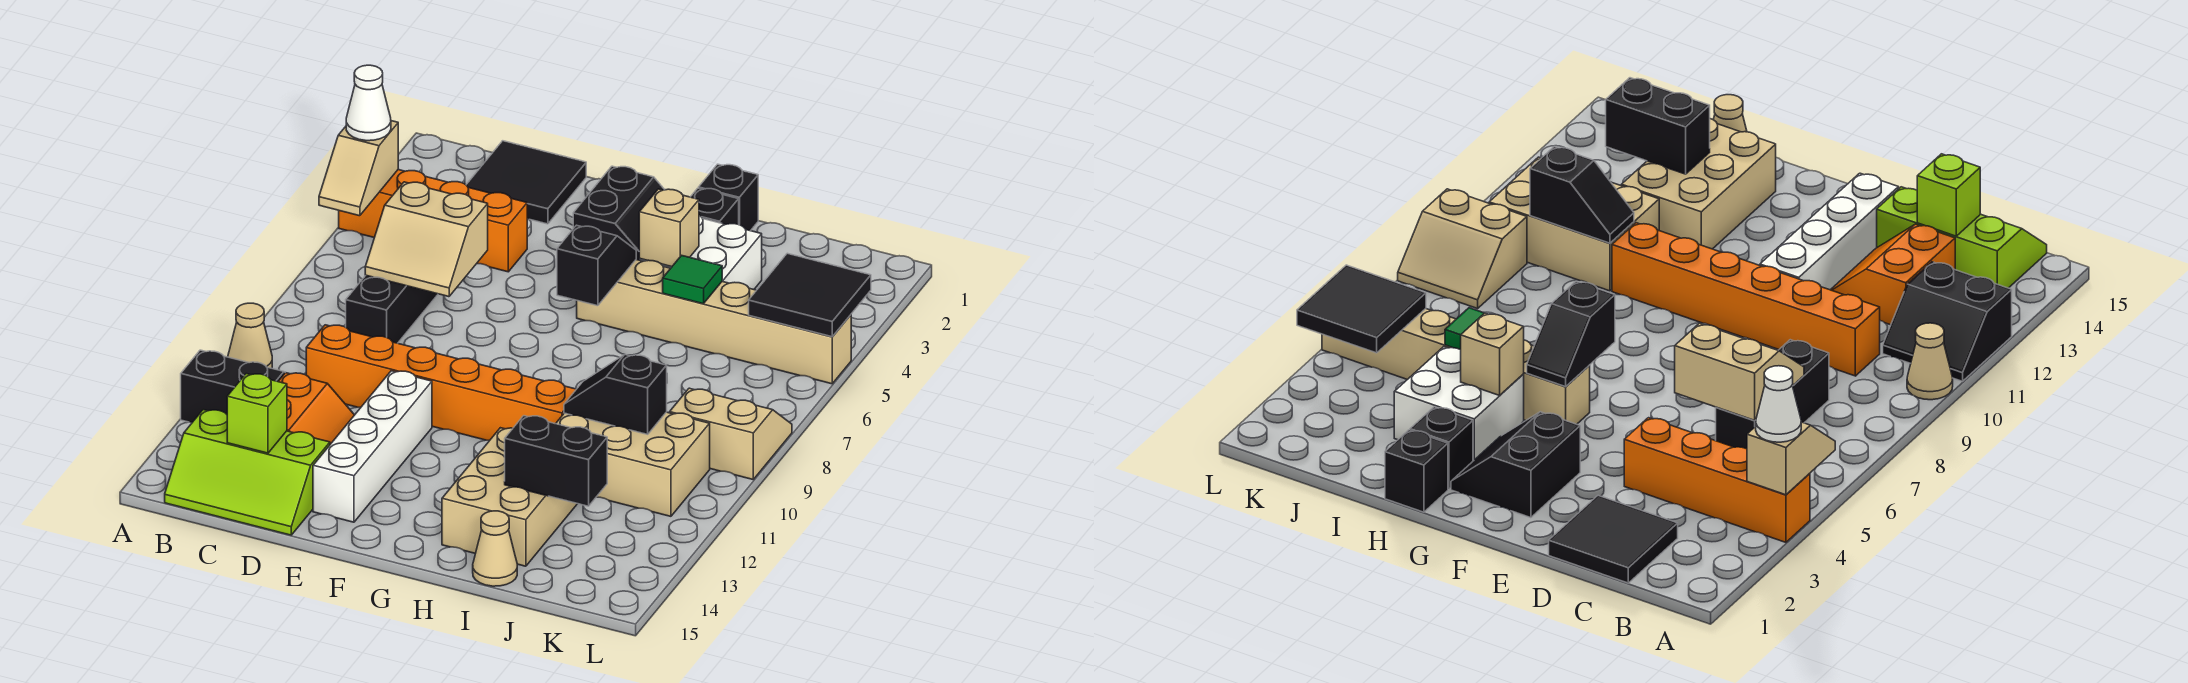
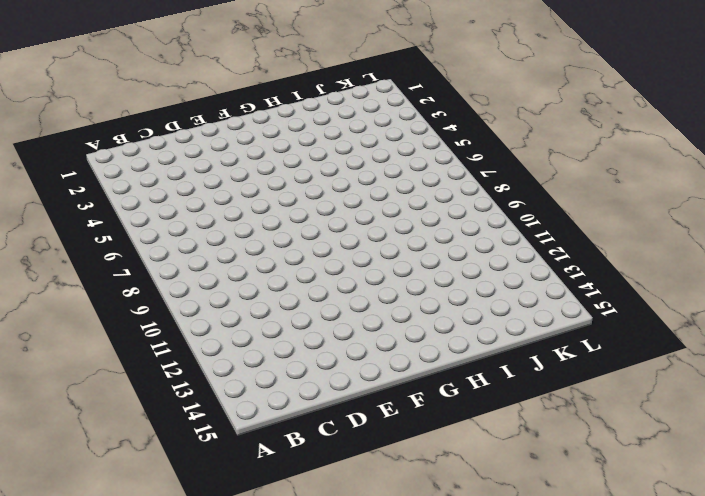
none -> orange brick A4:D4 level 1
none -> tan cone A10 level 1
none -> black slope A11:B12 level 1 top 12

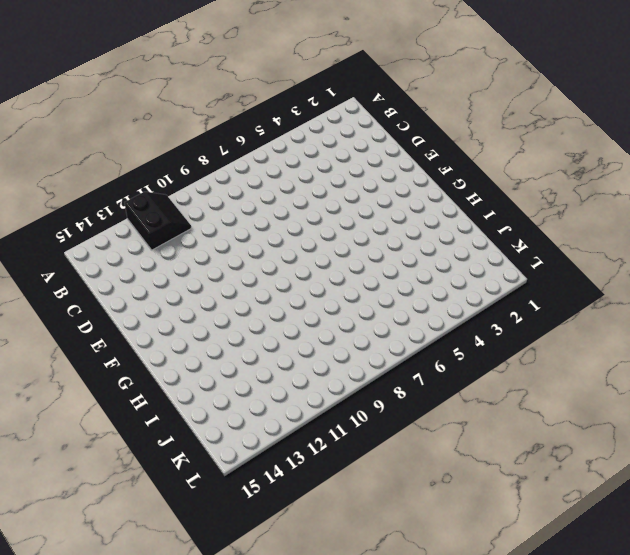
none -> orange brick A4:D4 level 1
none -> tan cone A10 level 1
none -> lime slope B14:D15 level 1 top 14

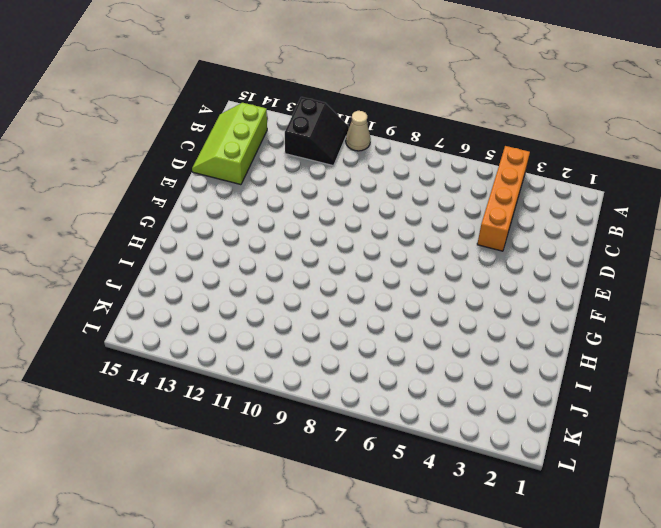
none -> black tile C1:D2 level 1
none -> black brick C6:C8 level 1
none -> orange brick C10:H10 level 1

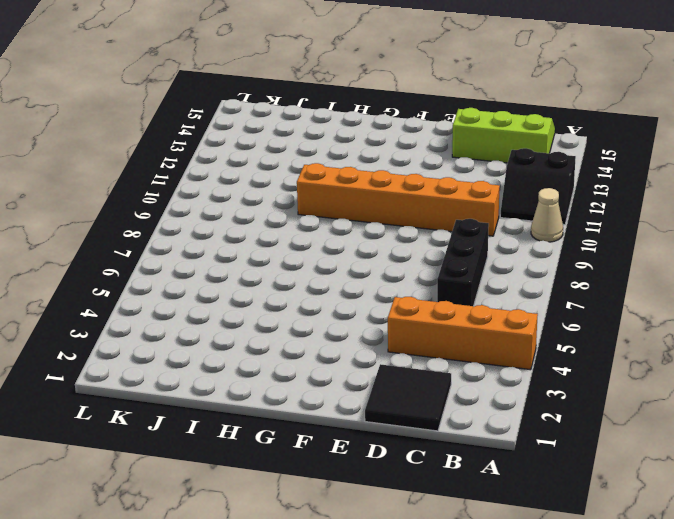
none -> orange slope C12:D13 level 1 top C
none -> white brick E11:E14 level 1
none -> black slope F2:G3 level 1 top F

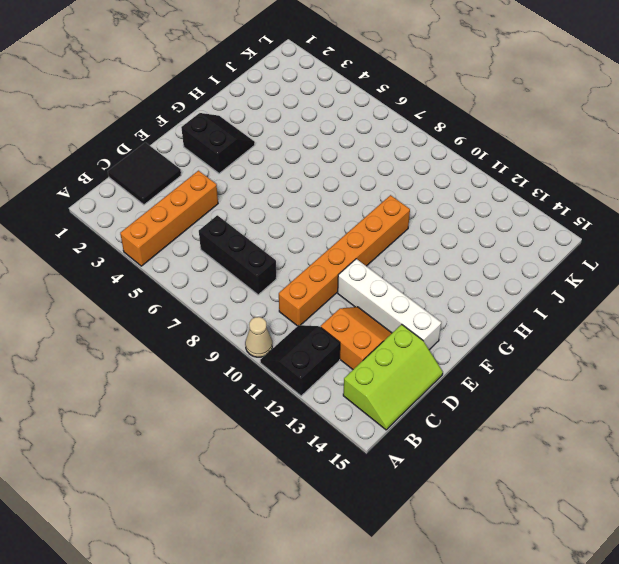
none -> tan brick G5:L5 level 1
none -> black brick H1 level 1
none -> black brick H2 level 1

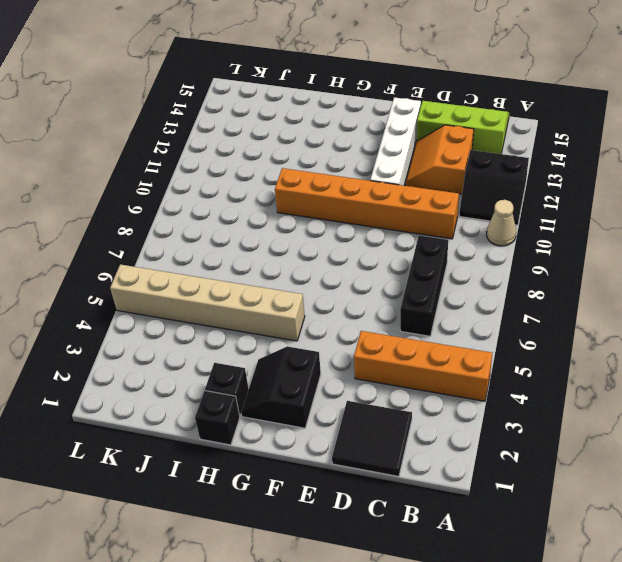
none -> white brick H3:I4 level 1
none -> tan brick H12:I14 level 1
none -> tan brick I10:K11 level 1

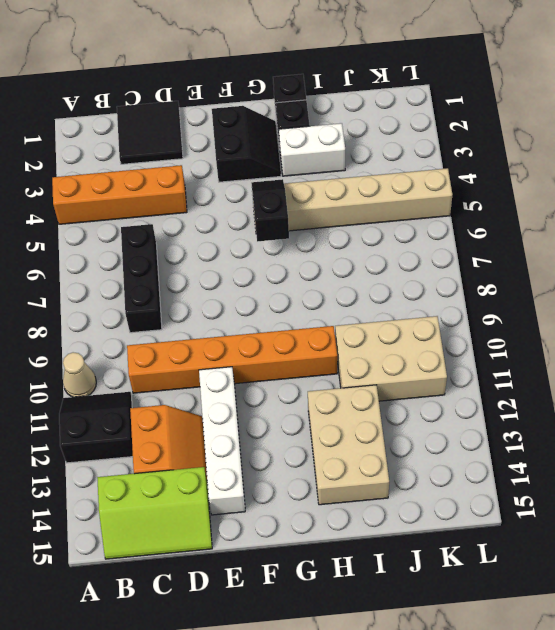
white brick H3:I3 level 1 -> white brick H3:I4 level 1
none -> tan cone I15 level 1
none -> tan slope K8:L9 level 1 top 9
none -> tan slope A4:A5 level 2 top 4

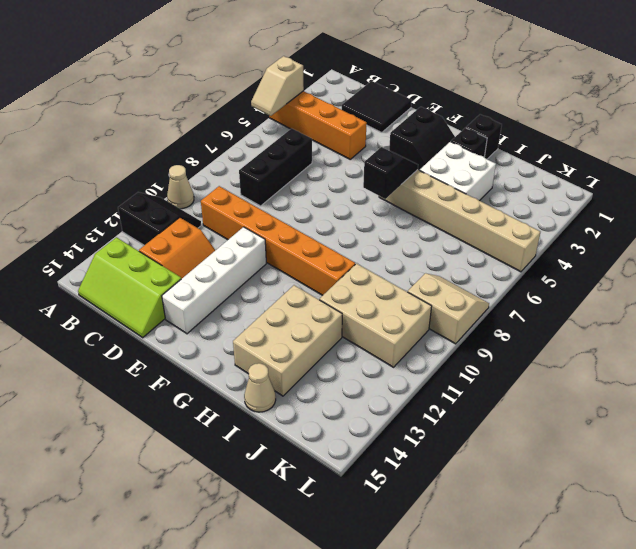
none -> tan slope C6:D7 level 2 top 6
none -> lime brick C14 level 2
none -> tan brick H4 level 2

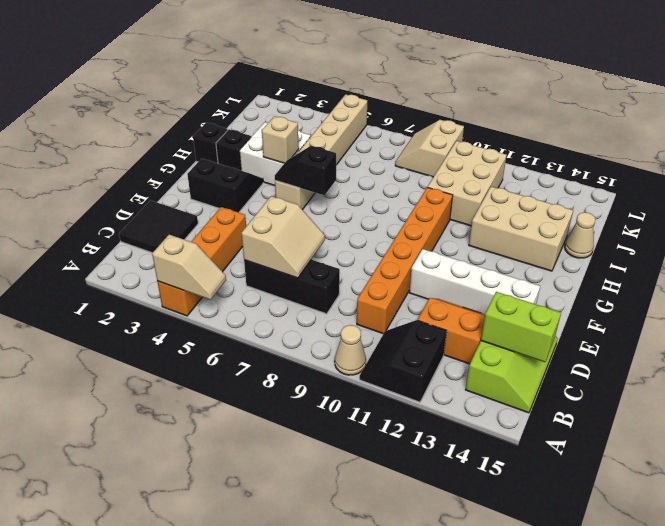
lime brick C14:C15 level 2 -> lime brick C14 level 2
none -> green tile I5 level 2
none -> black slope I10:J10 level 2 top J
none -> black brick I13:J13 level 2

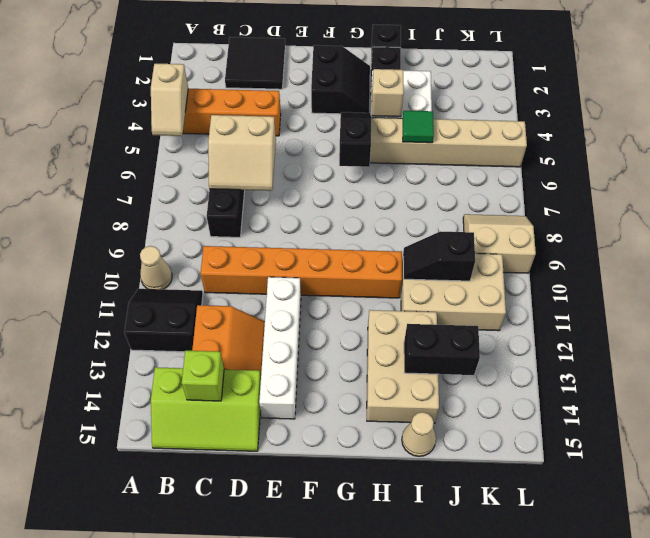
none -> black tile K4:L5 level 2
none -> white cone A4 level 3

